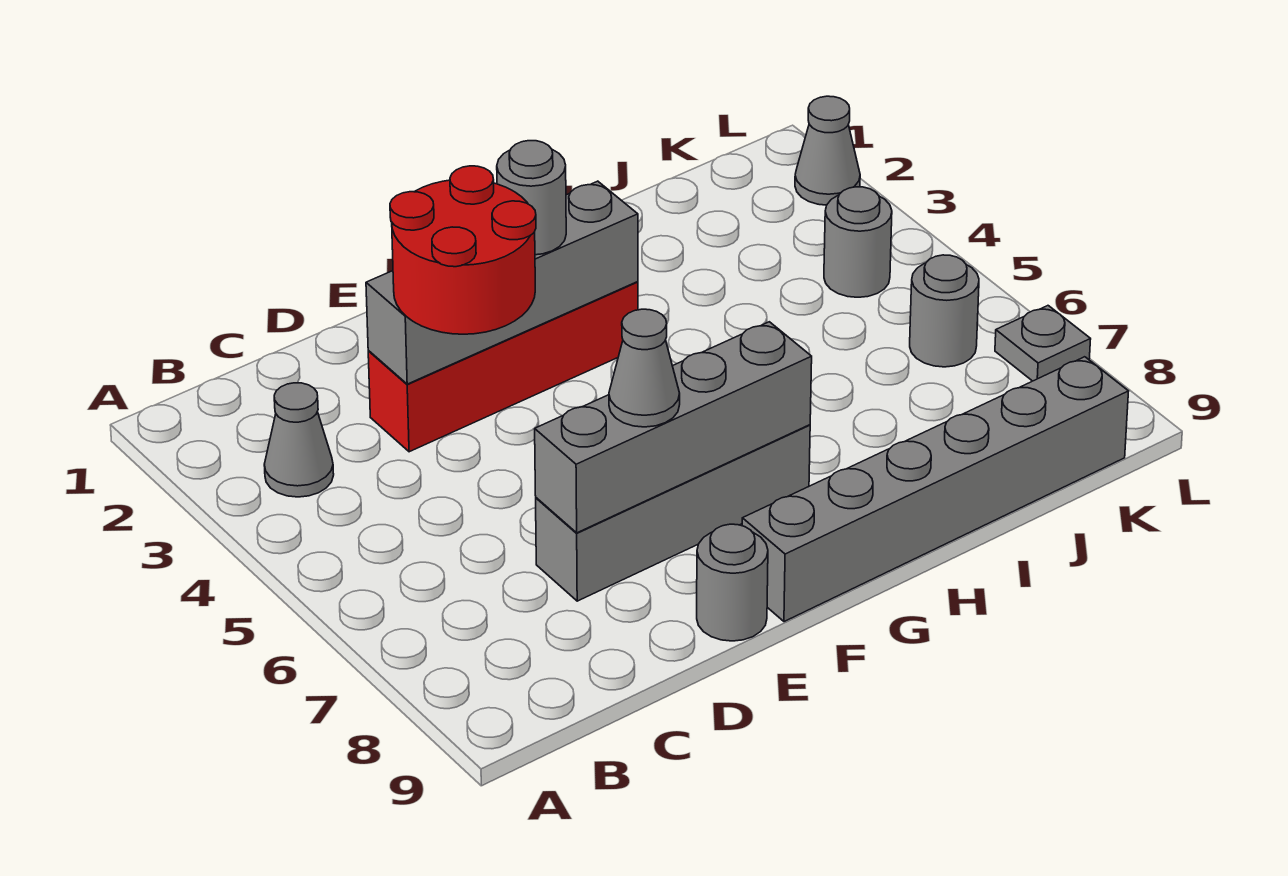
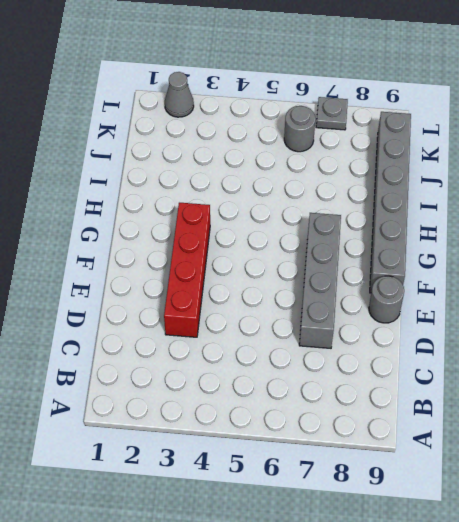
none -> grey cone B3 level 1
none -> grey round brick K4 level 1
none -> grey brick D3:G3 level 2

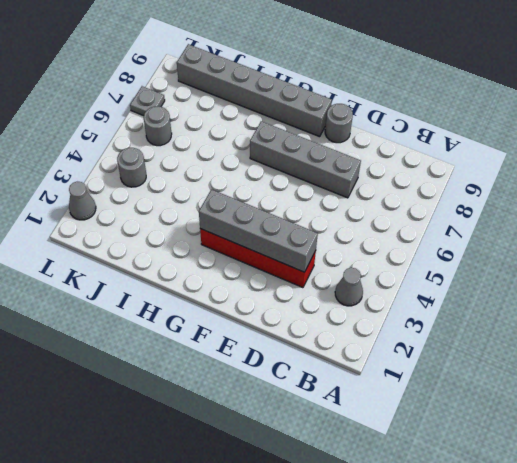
none -> grey brick D7:G7 level 2
none -> red round brick D3:E4 level 3
none -> grey cone E7 level 3

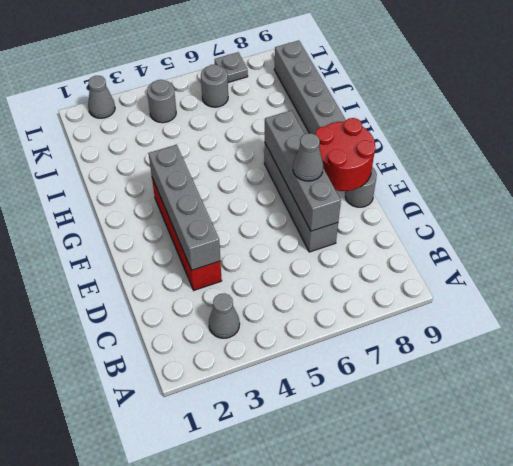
red round brick E8:F9 level 2 -> red round brick D3:E4 level 3
none -> grey round brick F3 level 3

